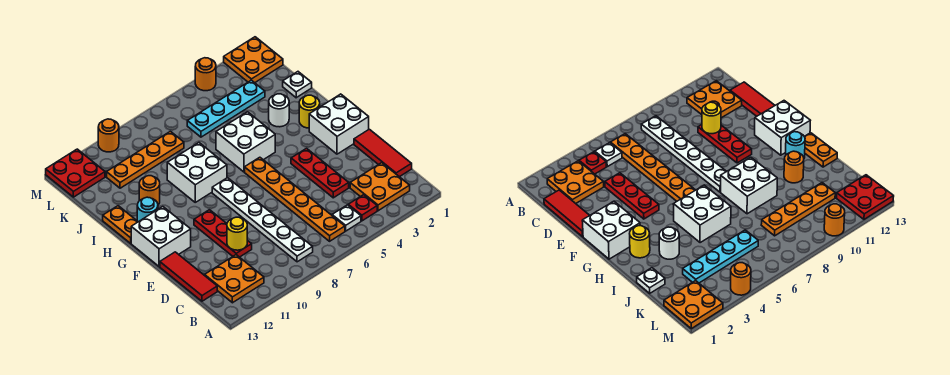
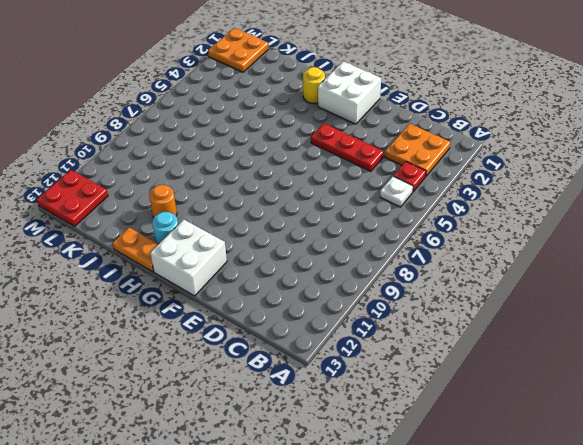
none -> orange plate B6:G6 level 1
none -> white plate B8:G8 level 1
none -> orange plate B11:C12 level 1

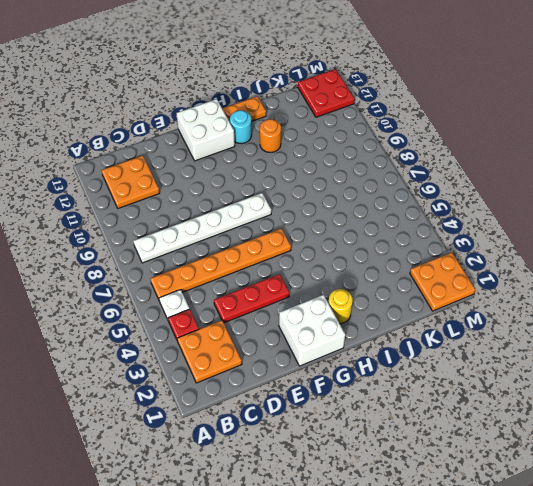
none -> red tile C1:E1 level 1
none -> red tile C13:E13 level 1
none -> red plate D10:F10 level 1

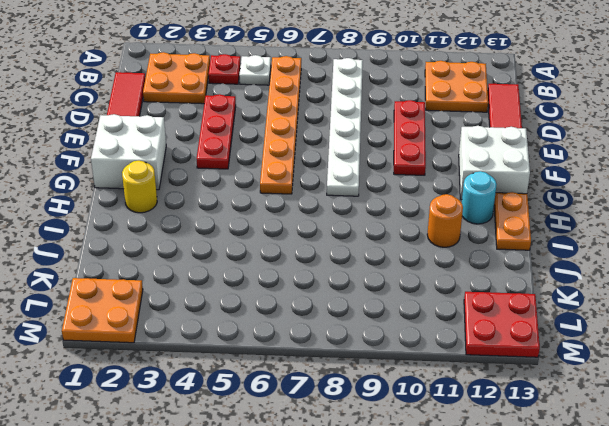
none -> white brick H5:I6 level 1
none -> white brick H8:I9 level 1
none -> white round brick I3 level 1

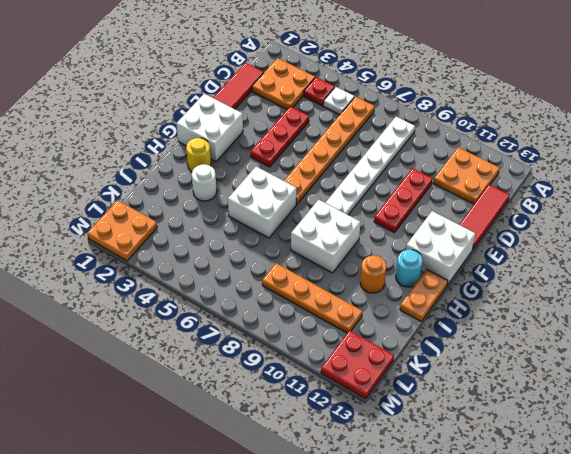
none -> white plate J1 level 1
none -> cyan plate K3:K6 level 1
none -> orange round brick M4 level 1

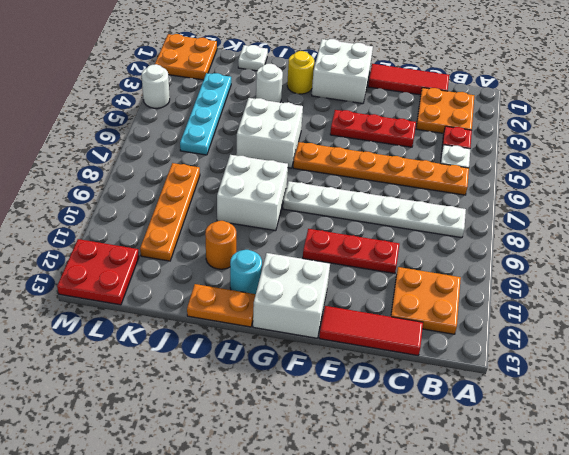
white round brick M4 level 1 -> orange round brick M4 level 1
none -> orange round brick M10 level 1
none -> yellow round brick D10 level 2

